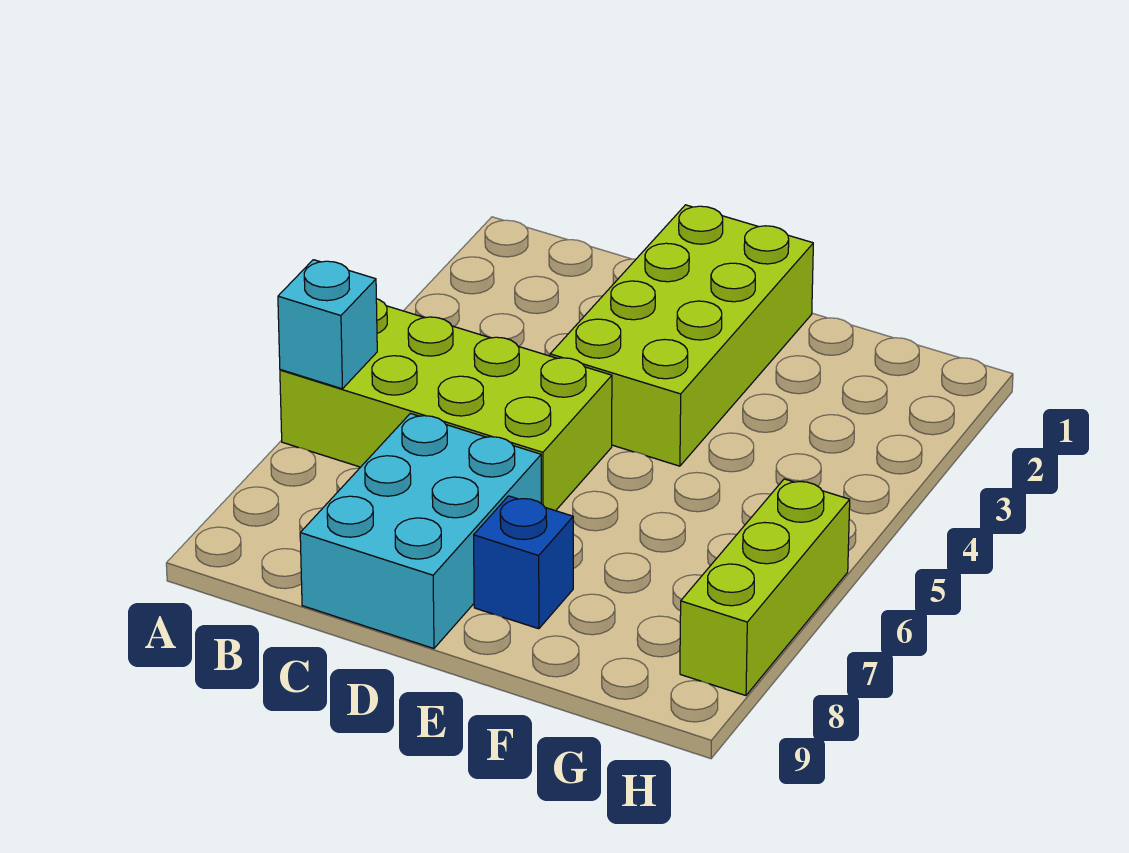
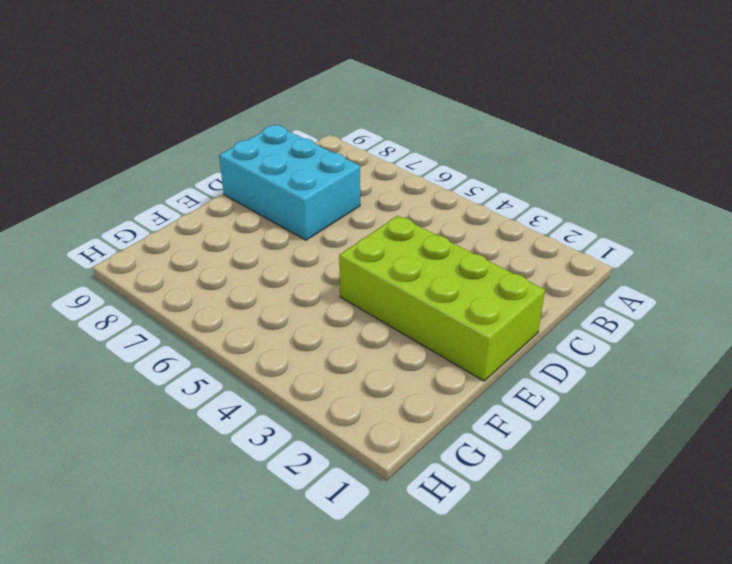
none -> lime brick A5:D6 level 1
none -> blue brick E8 level 1

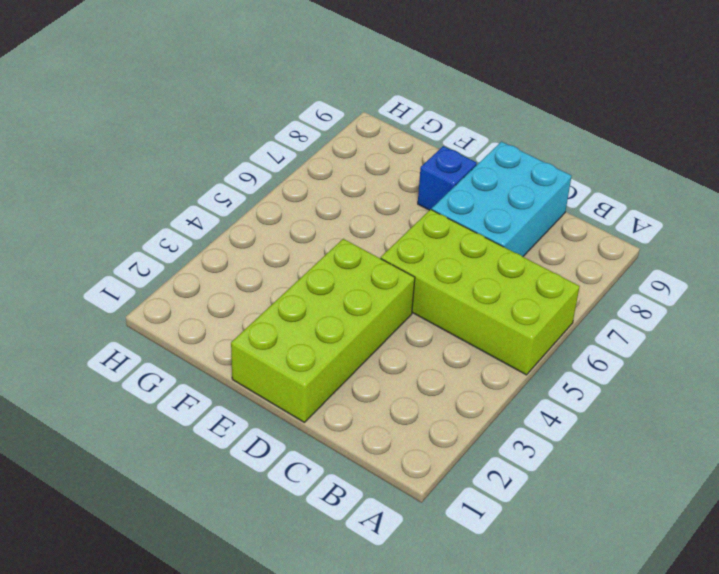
none -> lime brick H6:H8 level 1
none -> cyan brick A6 level 2

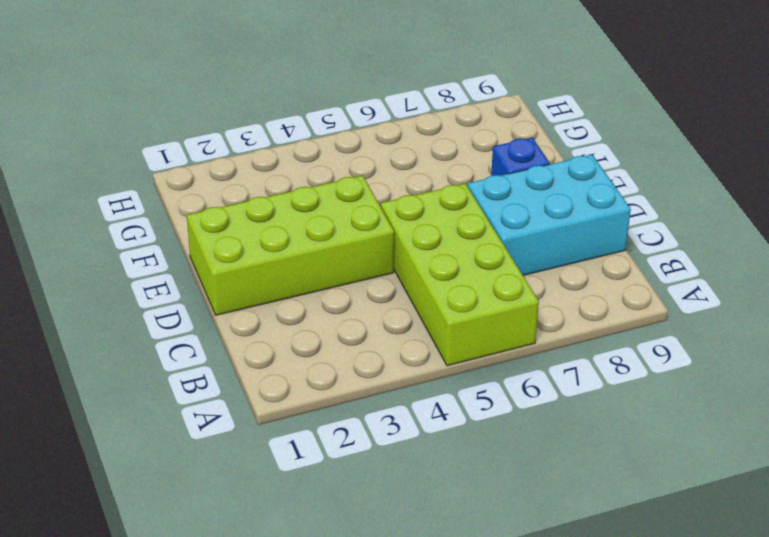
none -> lime brick H6:H8 level 1
none -> cyan brick A6 level 2

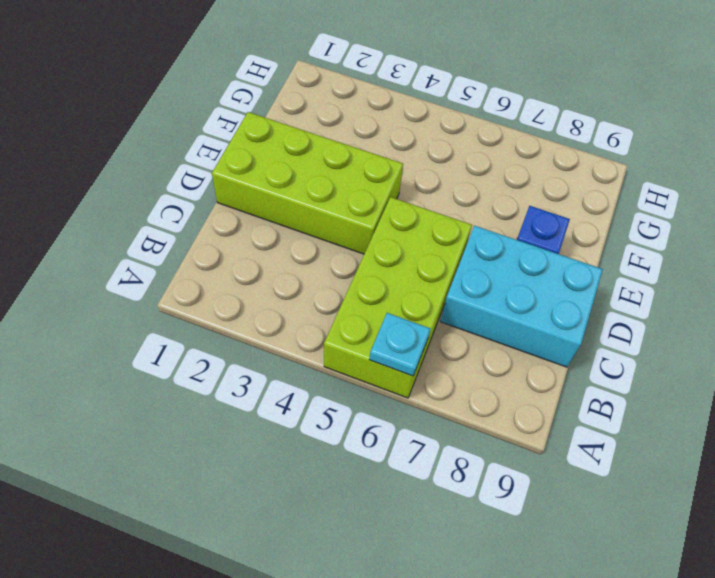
cyan plate A6 level 2 -> cyan brick A6 level 2
none -> lime brick H6:H8 level 1

